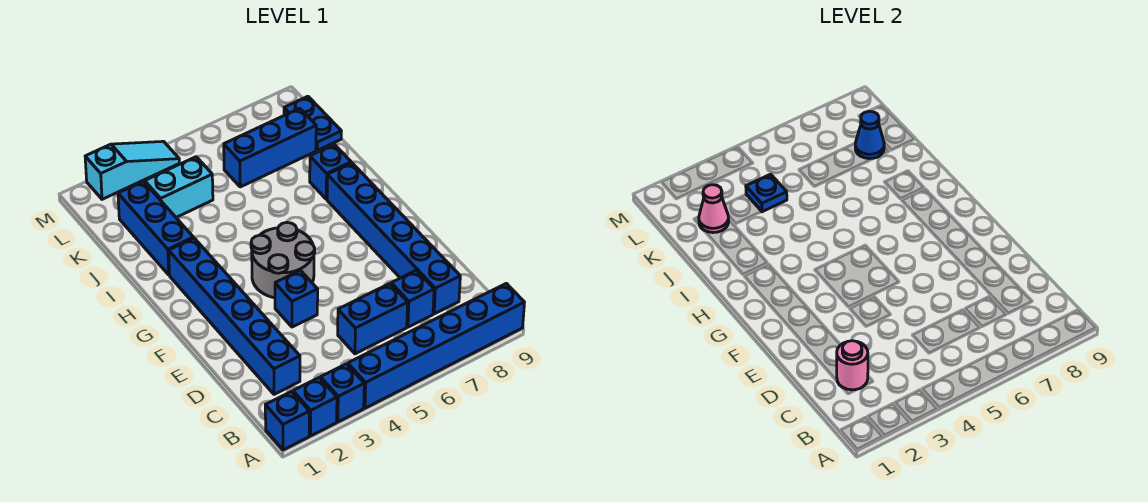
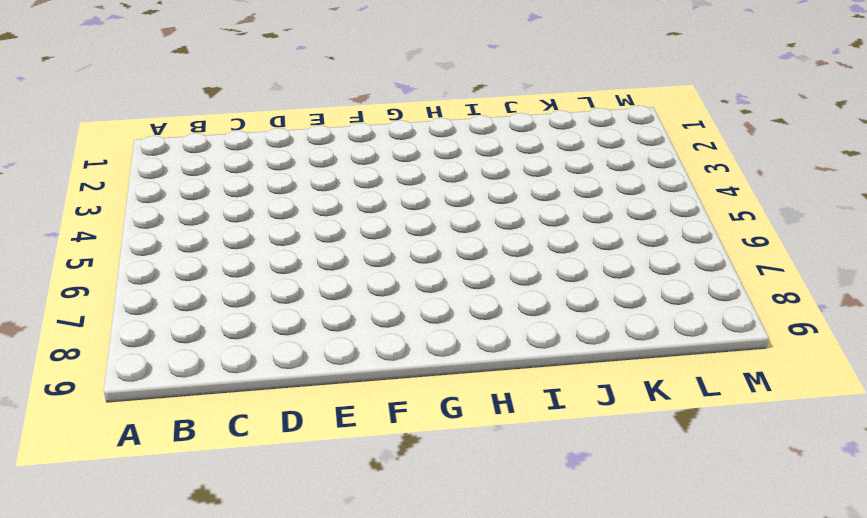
none -> blue brick A1 level 1
none -> blue brick A2 level 1
none -> blue brick A3 level 1

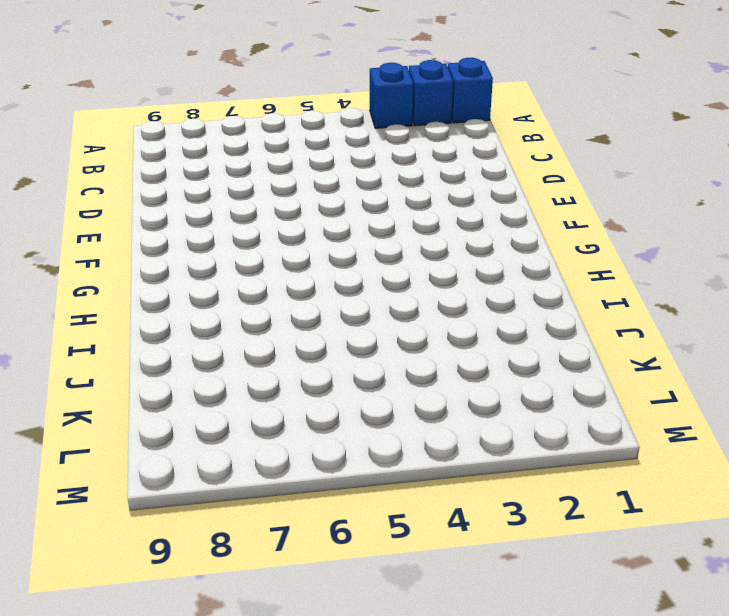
none -> blue brick A4:A9 level 1
none -> blue brick C2:H2 level 1
none -> blue brick C5:C6 level 1

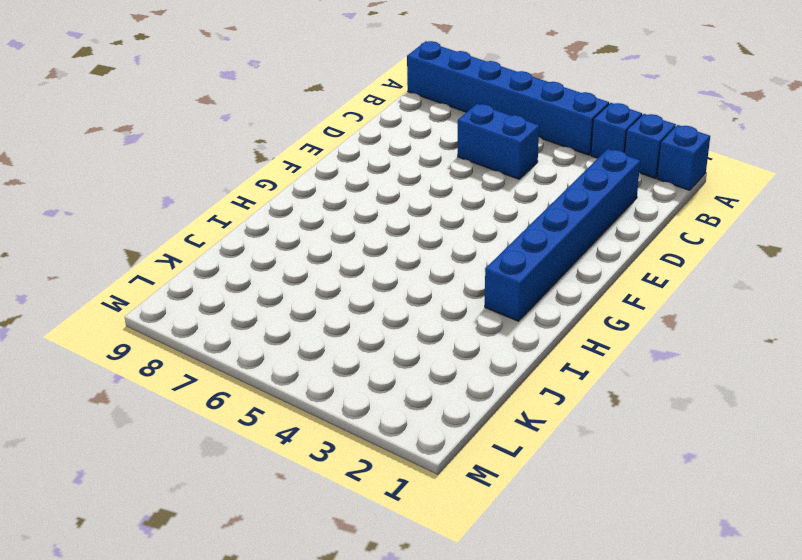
none -> blue brick C7 level 1
none -> blue brick C8:H8 level 1
none -> blue brick E4 level 1

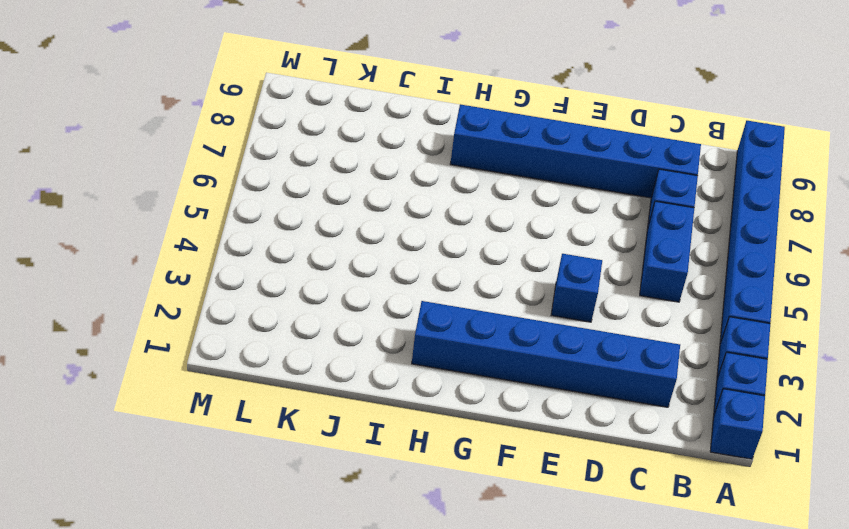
none -> grey round brick F4:G5 level 1
none -> blue brick I2:K2 level 1
none -> blue brick I8 level 1

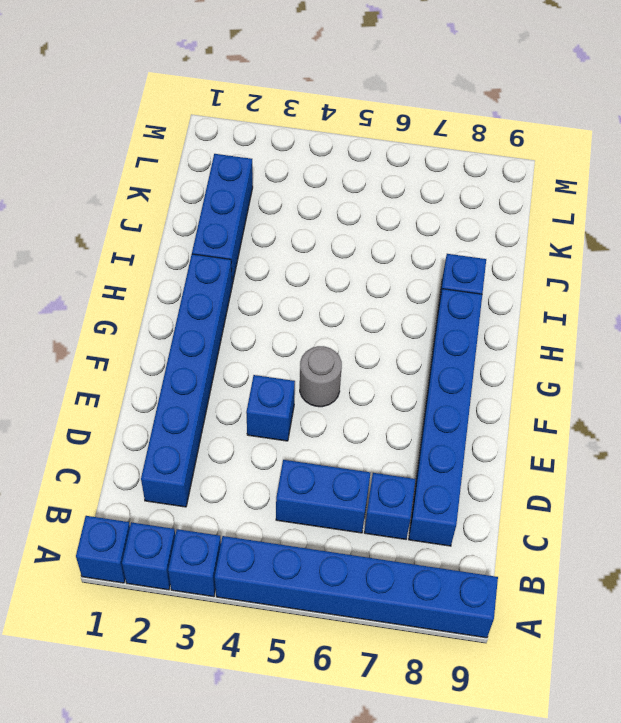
grey round brick F5 level 1 -> grey round brick F4:G5 level 1
none -> cyan brick K3:K4 level 1
none -> blue brick K6:K8 level 1
none -> blue plate K9:L9 level 1

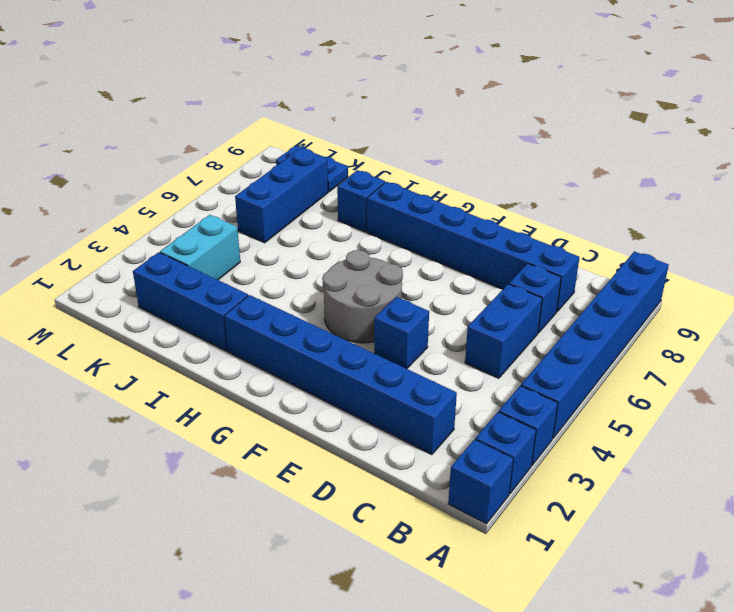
none -> cyan slope M2:M4 level 1 top 2
none -> pink round brick C2 level 2
none -> pink cone K2 level 2

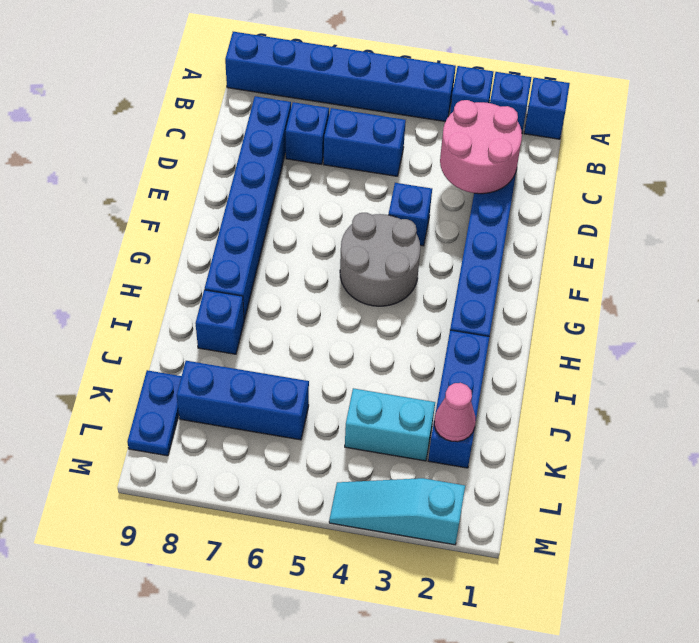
pink round brick C2:D3 level 2 -> pink round brick C2 level 2
none -> blue plate K4 level 2
none -> blue cone K8 level 2

